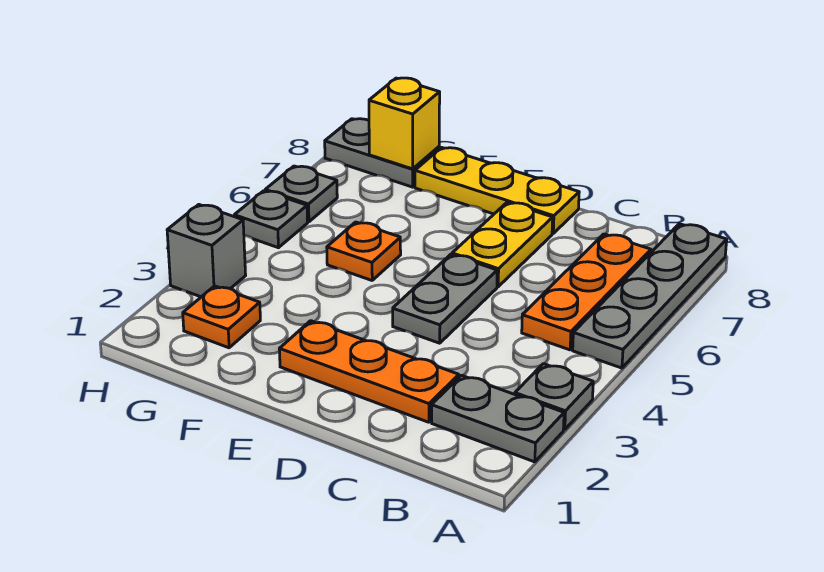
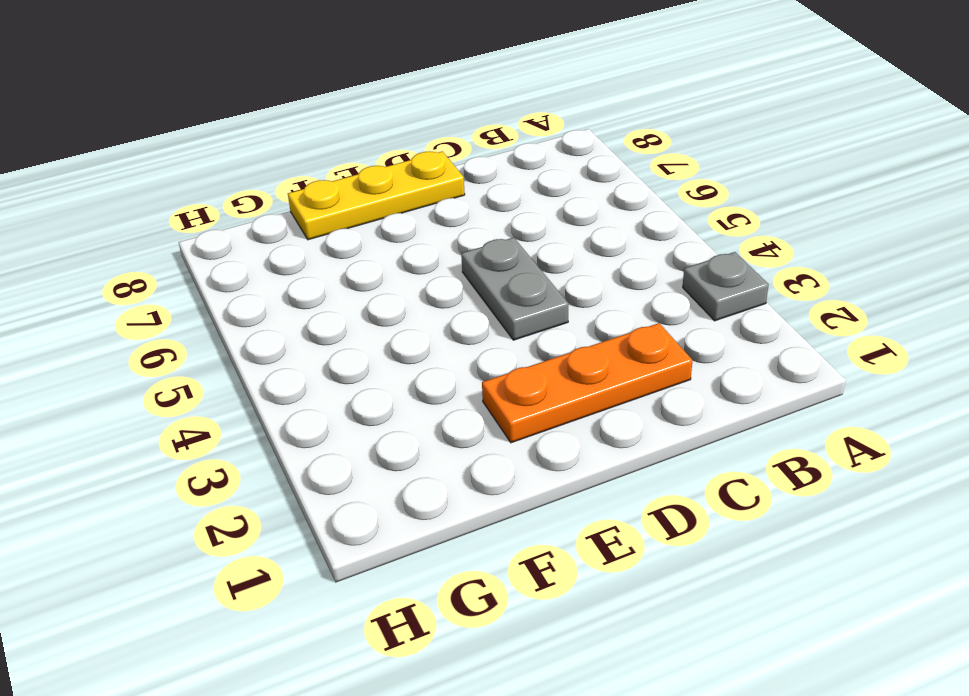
none -> grey plate A2:B2 level 1
none -> grey plate A5:A8 level 1
none -> orange plate B5:B7 level 1

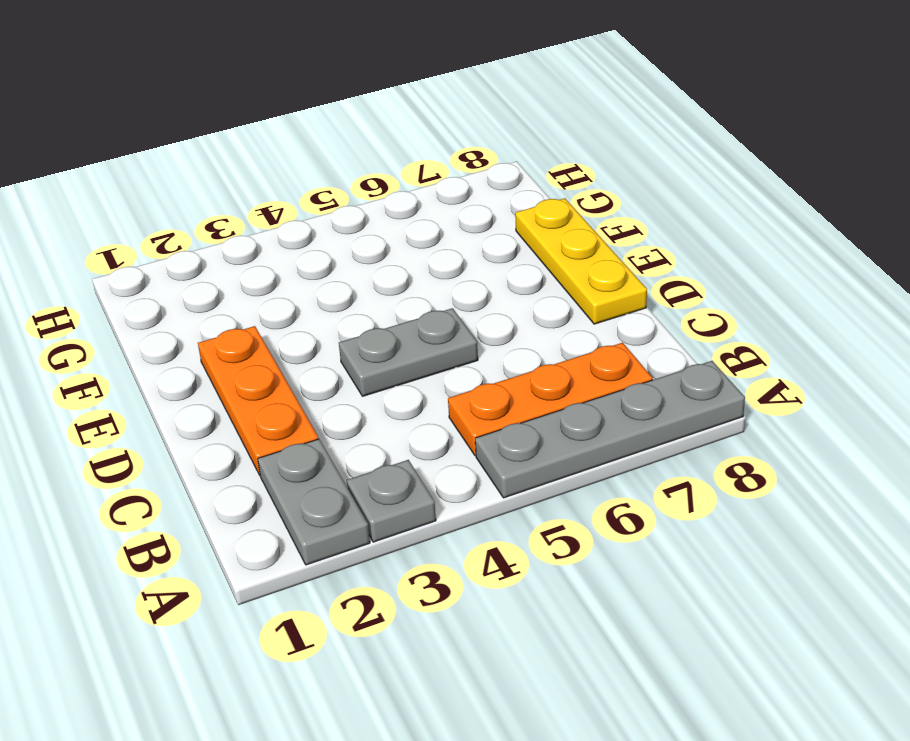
none -> yellow plate D6:D7 level 1
none -> orange plate F5 level 1
none -> orange plate G2 level 1

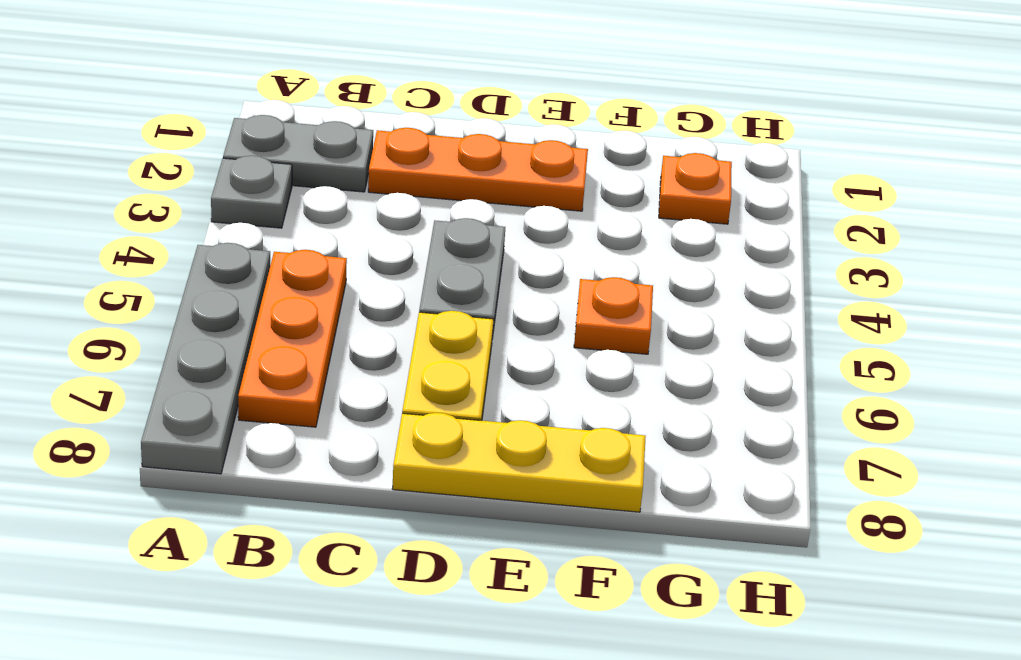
none -> grey plate G8:H8 level 1
none -> grey brick H3 level 1
none -> grey plate H5 level 1

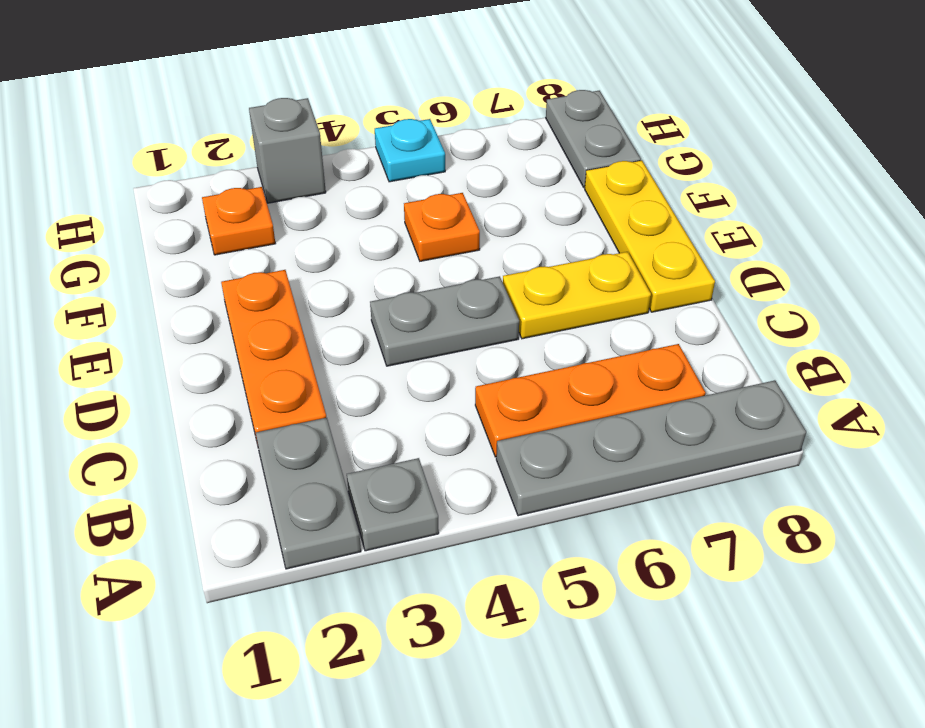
cyan plate H5 level 1 -> grey plate H5 level 1
none -> grey plate H6 level 1
none -> yellow brick G8 level 2

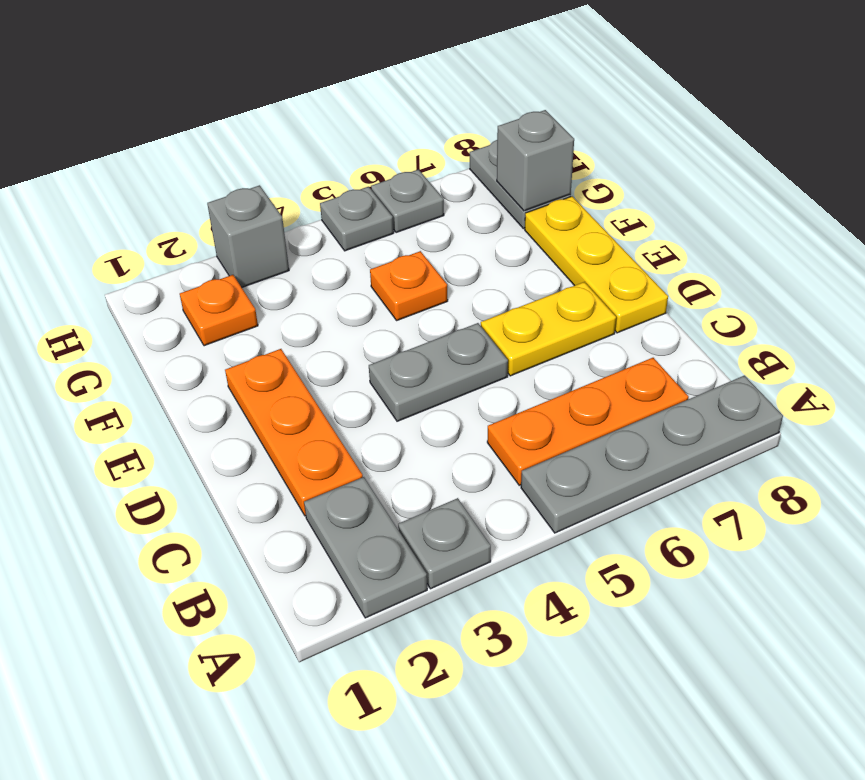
grey brick G8 level 2 -> yellow brick G8 level 2

